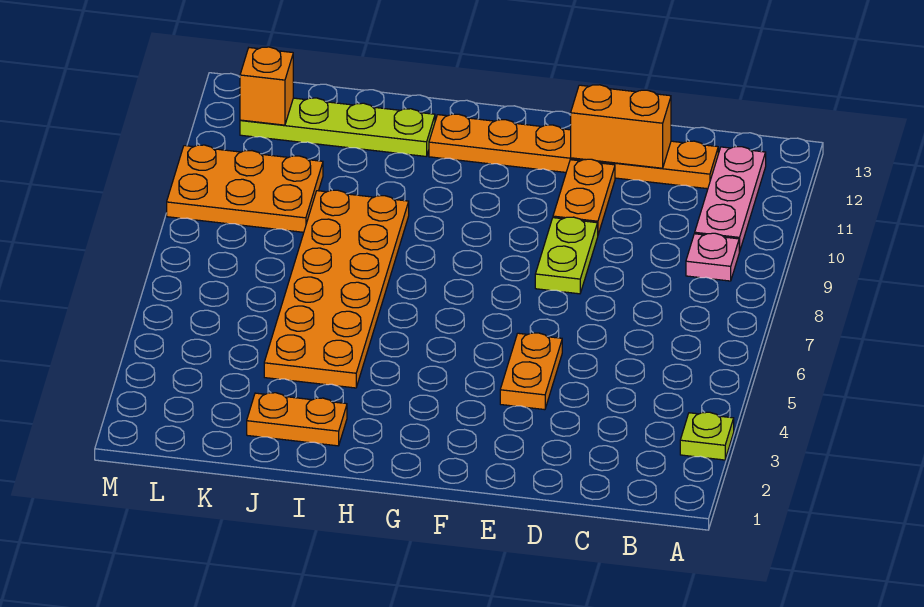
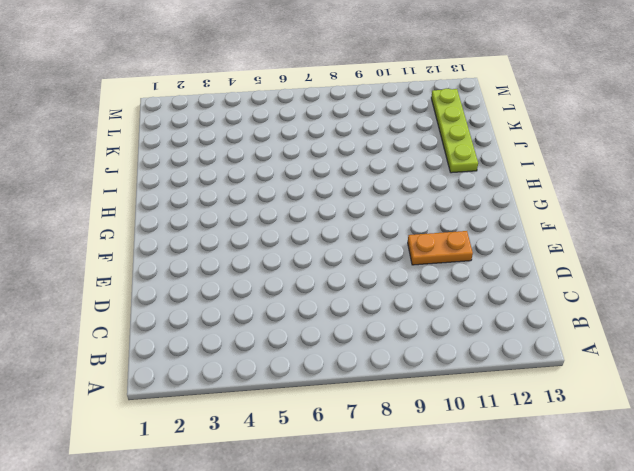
none -> lime plate A3 level 1
none -> pink plate B9 level 1
none -> pink plate B10:B12 level 1

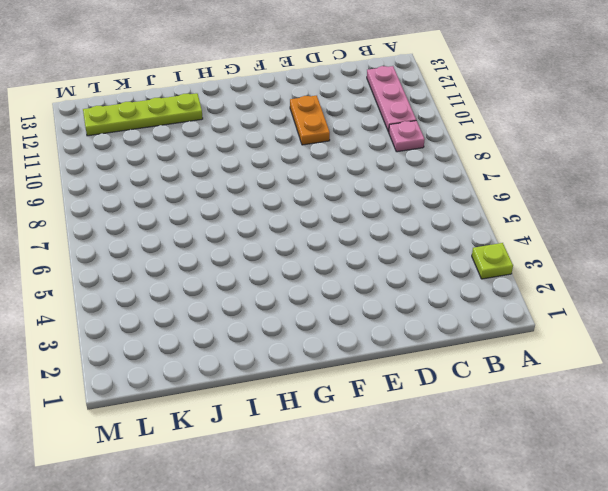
none -> orange plate C12:H12 level 1
none -> orange plate E4:E5 level 1
none -> lime plate E8:E9 level 1

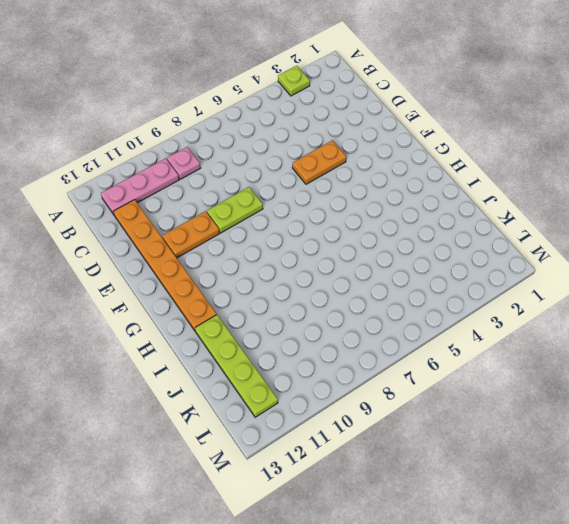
none -> orange plate I2:J2 level 1
none -> orange plate I4:J9 level 1
none -> orange plate K9:M10 level 1

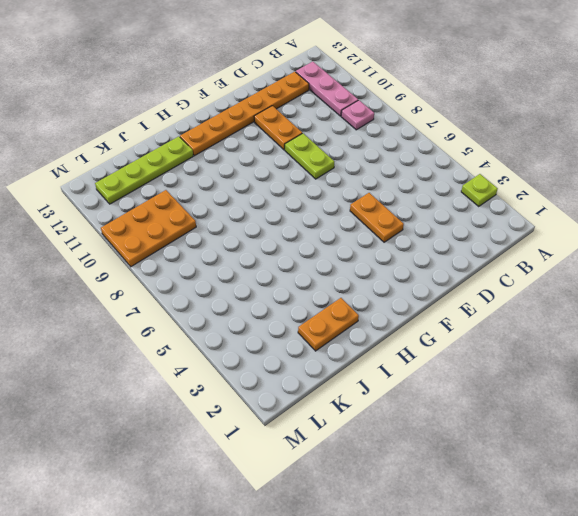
none -> orange plate I4:J9 level 1
none -> orange brick D12:E12 level 2
none -> orange brick L12 level 2

